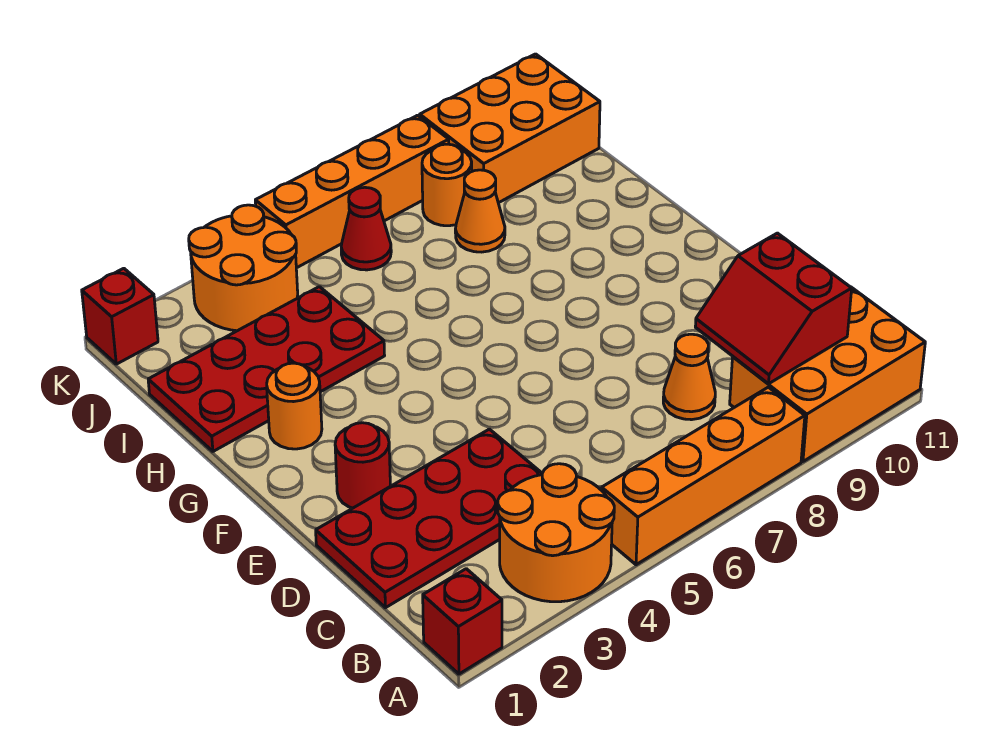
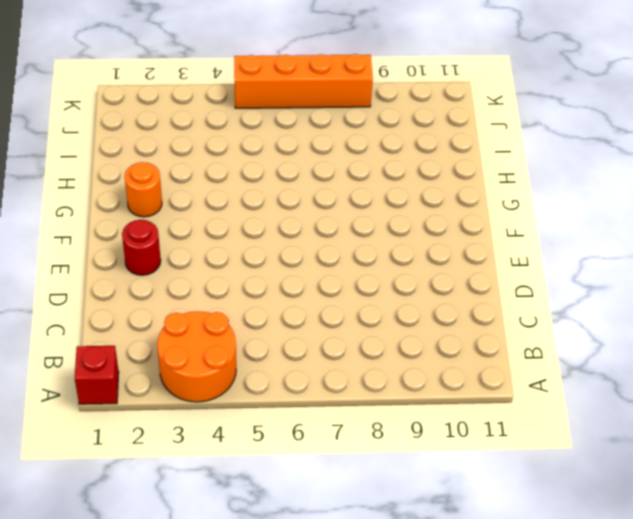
none -> orange brick A5:A8 level 1
none -> orange brick A9:B11 level 1
none -> red plate C1:D4 level 1

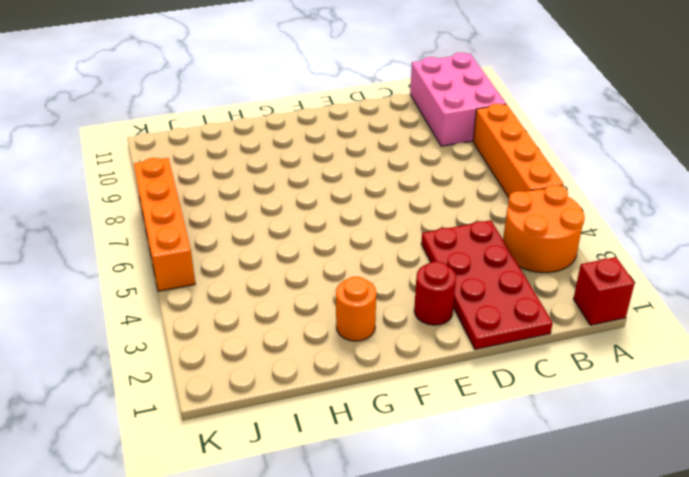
pink brick A9:B11 level 1 -> orange brick A9:B11 level 1
none -> orange cone C8 level 1
none -> red plate H1:I4 level 1
none -> orange cone I8 level 1

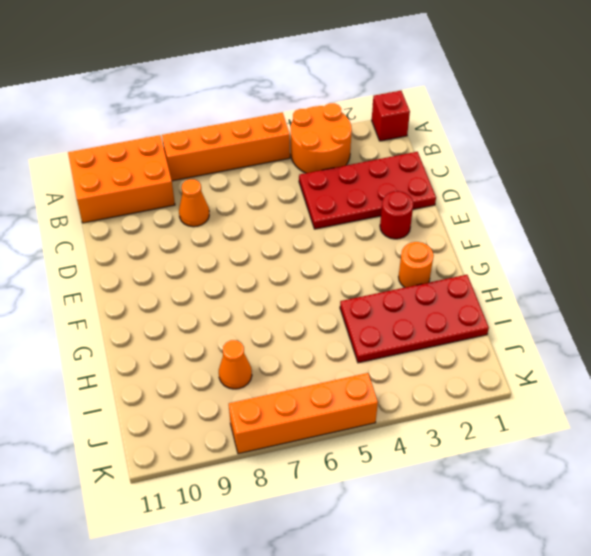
none -> orange round brick J3:K4 level 1
none -> red cone J6 level 1
none -> orange round brick J8 level 1

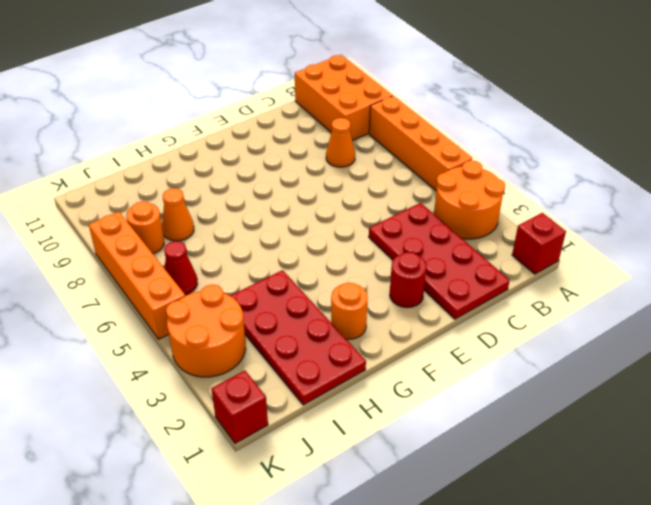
none -> orange brick J9:K11 level 1
none -> red slope B9:C10 level 2 top 10

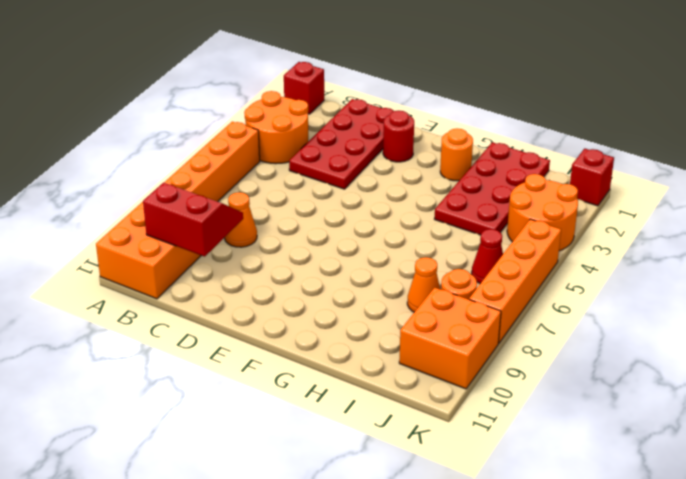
orange brick J9:K10 level 1 -> orange brick J9:K11 level 1

